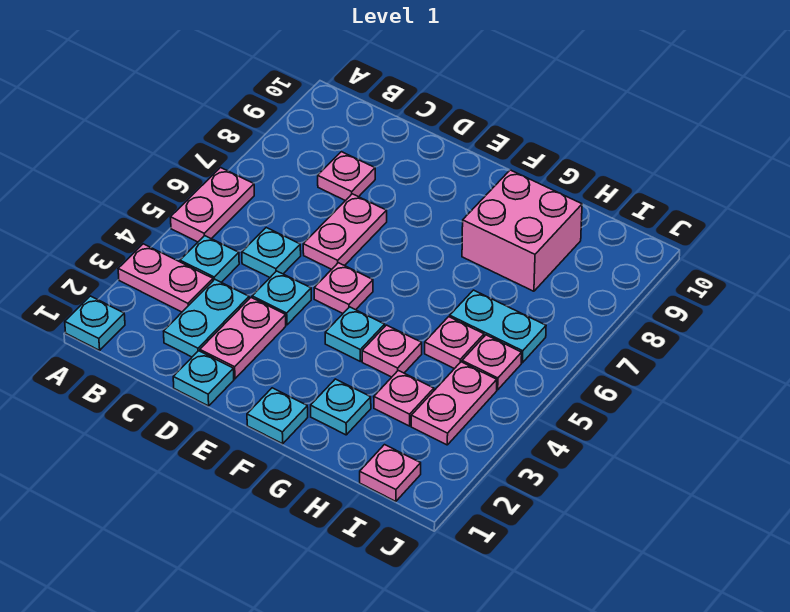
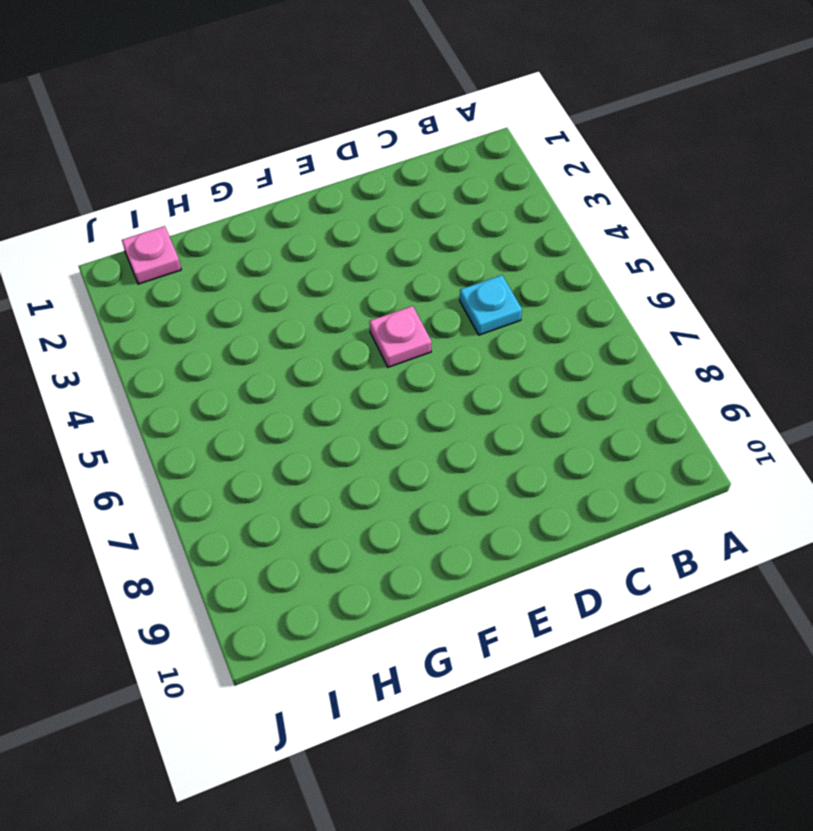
none -> cyan plate A1 level 1
none -> pink plate A3:B3 level 1
none -> pink plate A5:A6 level 1

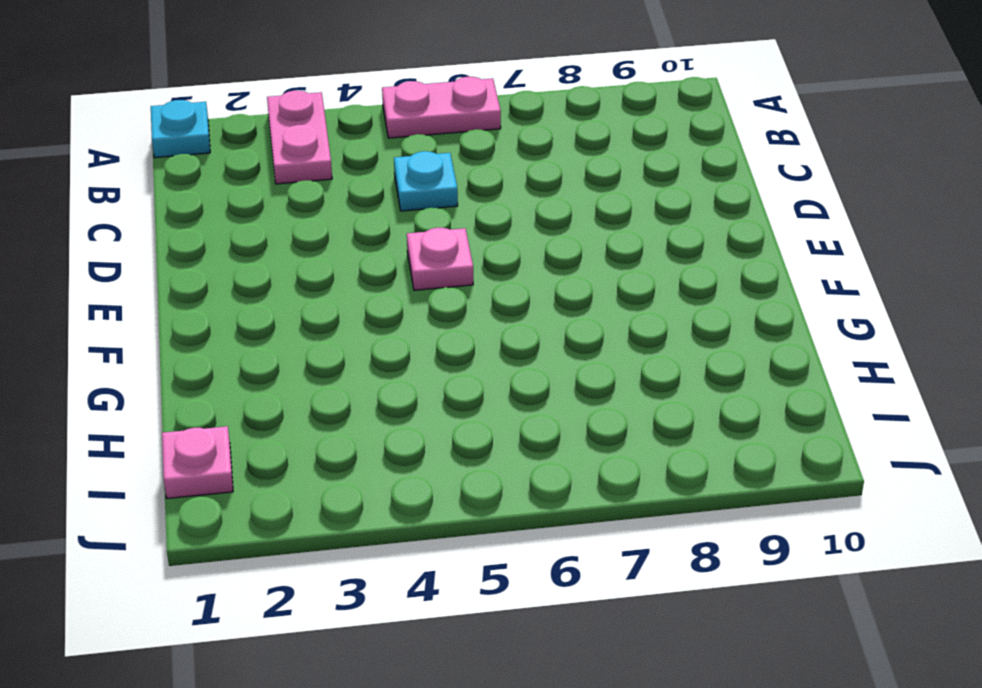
none -> cyan plate B4 level 1
none -> cyan plate C2:C3 level 1
none -> pink plate C8 level 1

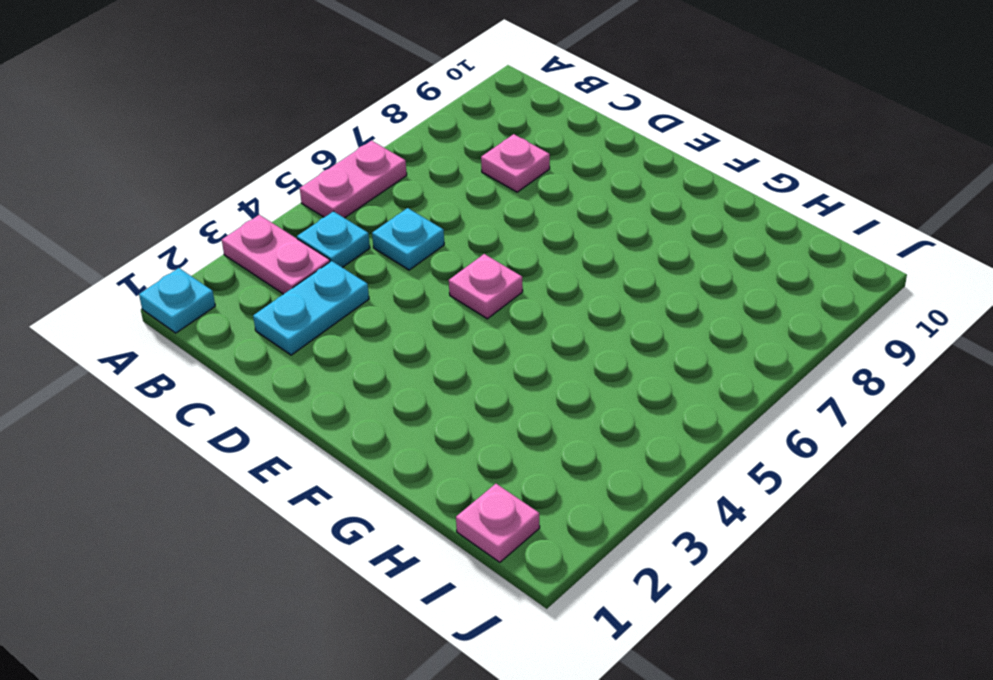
none -> cyan plate D1 level 1
none -> pink plate D2:D3 level 1
none -> cyan plate D4 level 1

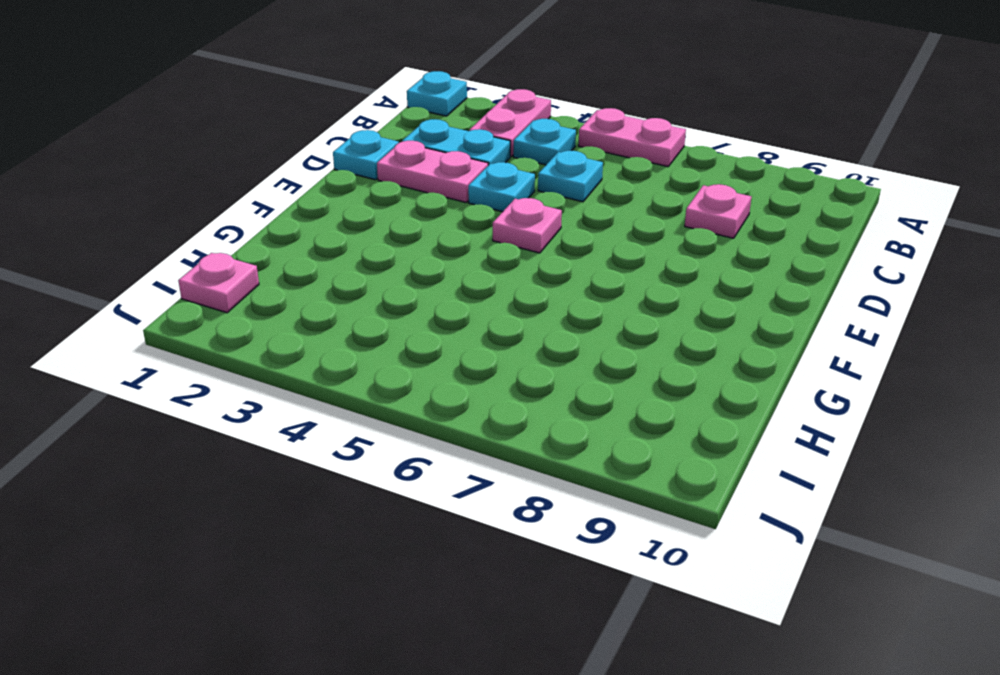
none -> pink plate D6:D7 level 1
none -> cyan plate F1 level 1
none -> cyan plate F4 level 1

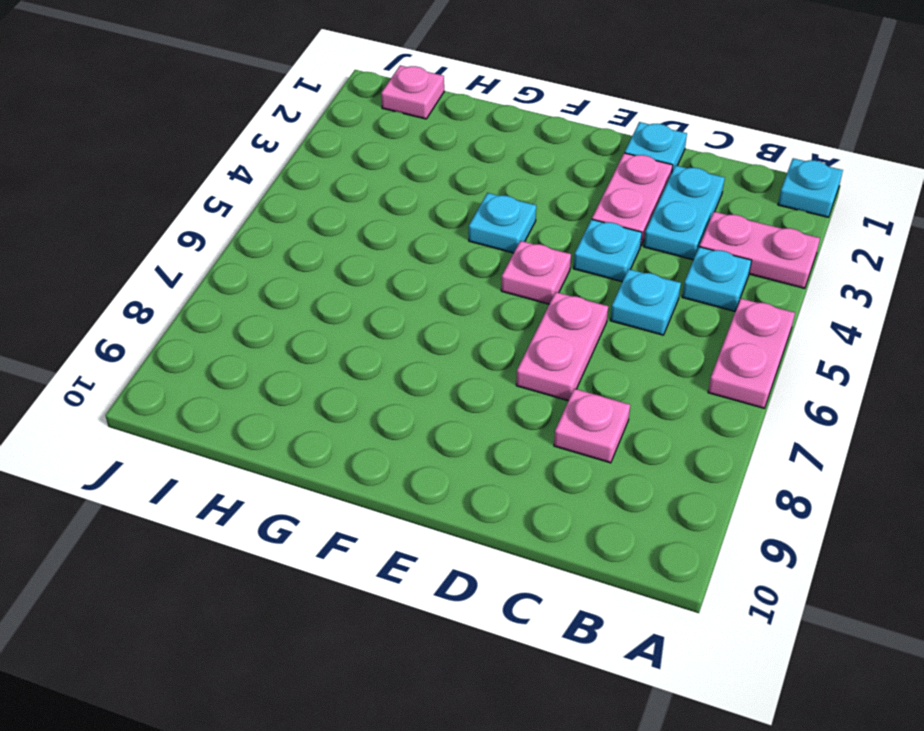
none -> cyan plate F1 level 1
none -> cyan plate G2 level 1
none -> pink plate G4 level 1

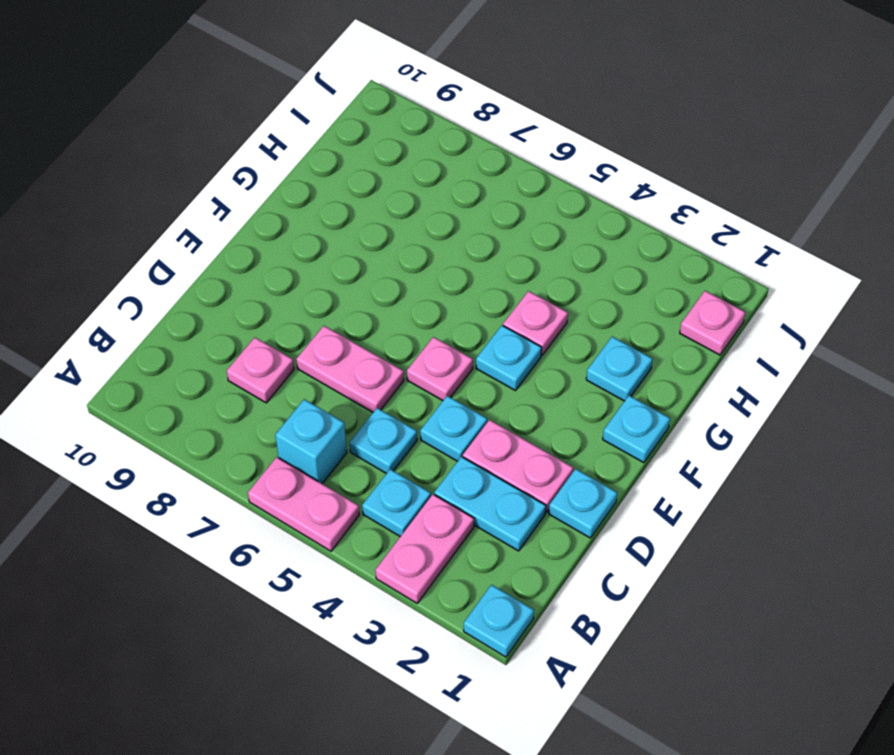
cyan brick B6 level 1 -> none
none -> pink brick G8:H9 level 1
none -> pink plate H3 level 1
none -> pink plate H5 level 1

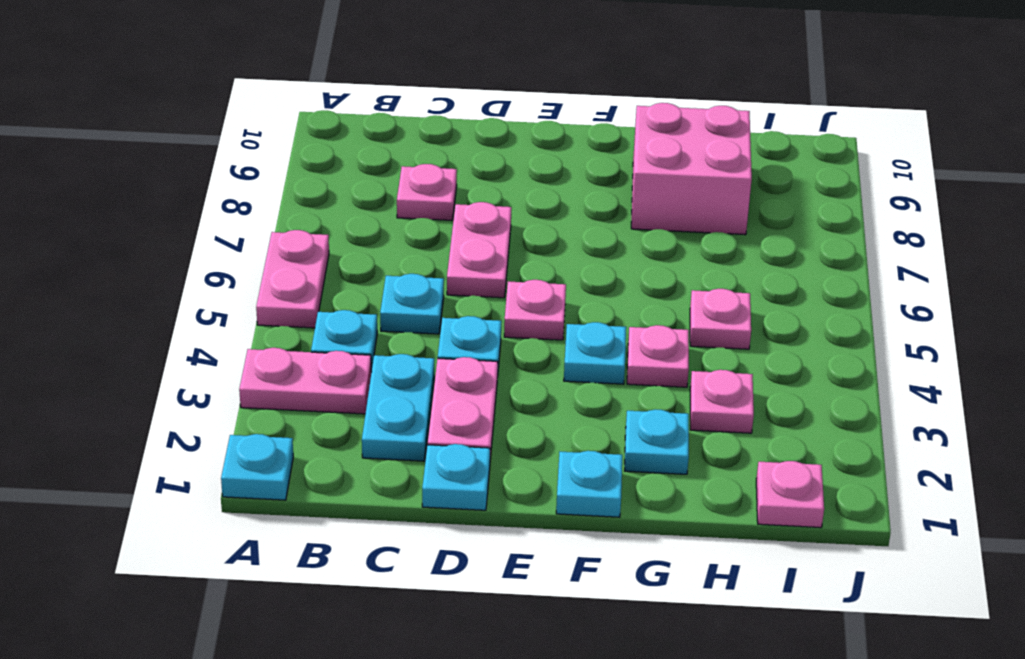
none -> cyan plate H6:I6 level 1
none -> pink plate I3:I4 level 1
none -> pink plate I5 level 1

